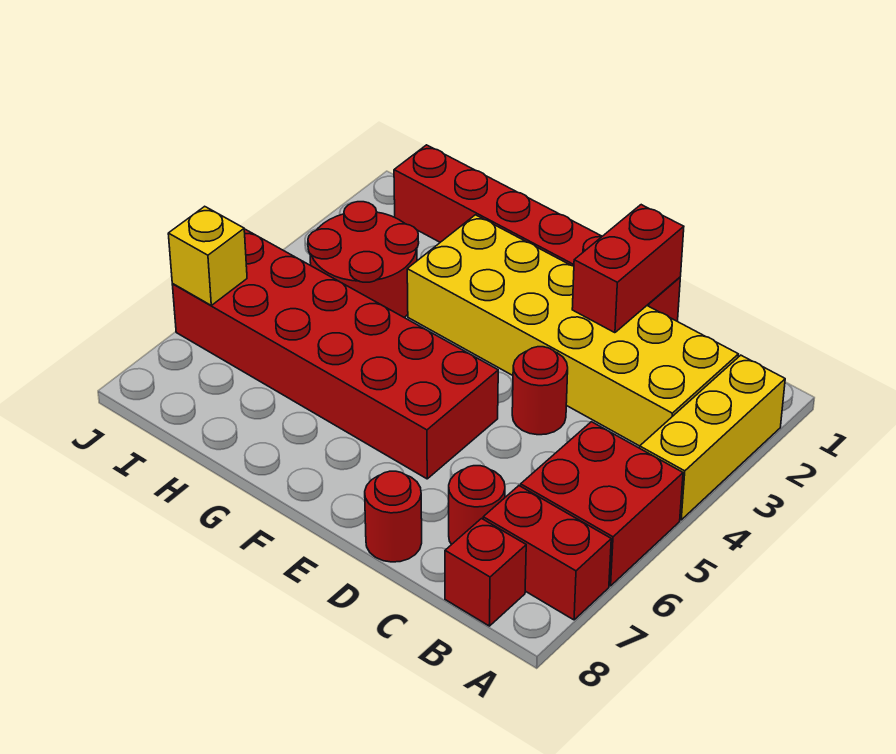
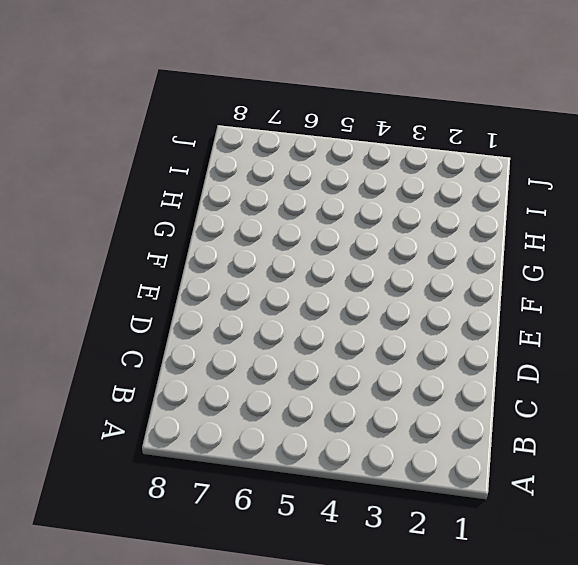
none -> yellow brick A2:A4 level 1
none -> red brick A5:B6 level 1
none -> red brick A7:B7 level 1

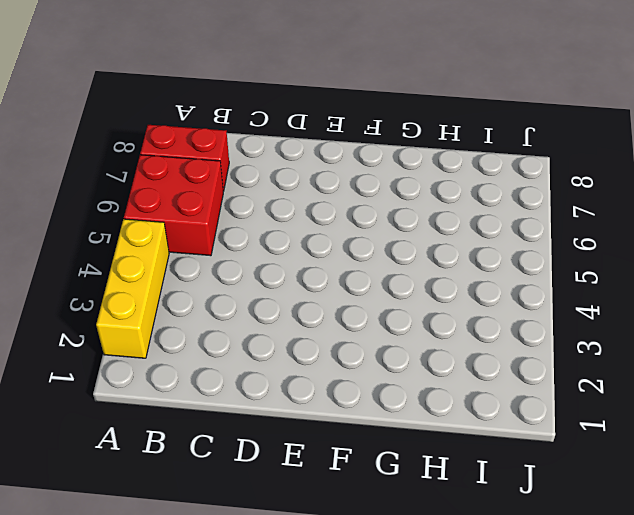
none -> yellow brick B2:G3 level 1
none -> red brick B8 level 1
none -> red round brick C7 level 1

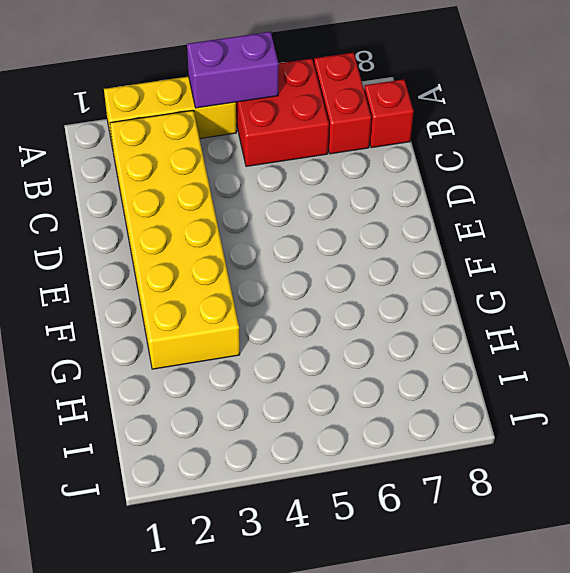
purple brick A4:A5 level 2 -> none
none -> red round brick C7 level 1
none -> red brick D1:I1 level 1
none -> red round brick D4 level 1

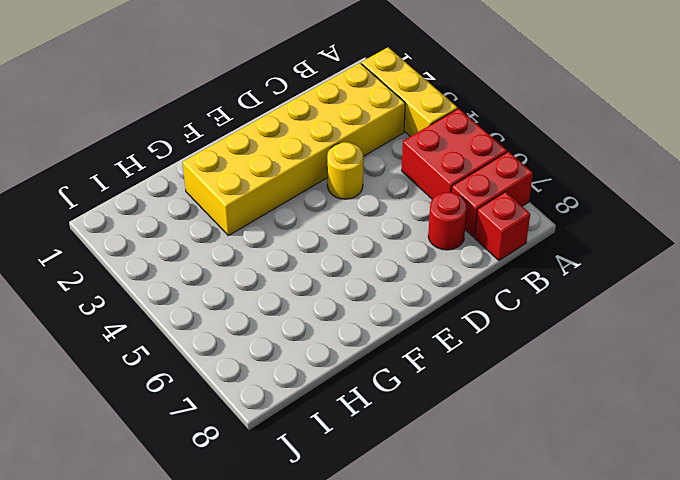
yellow round brick D4 level 1 -> red round brick D4 level 1
none -> red brick D1:I1 level 1
none -> red round brick D8 level 1
none -> red brick E5:J6 level 1

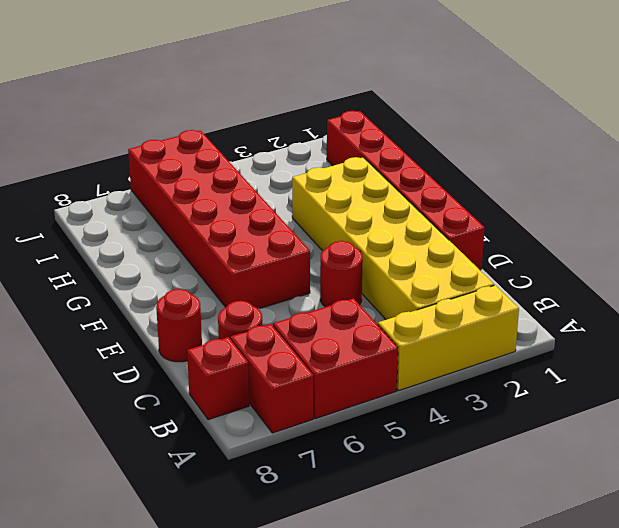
none -> red round brick H3:I4 level 1
none -> red brick D1:D2 level 2
none -> yellow brick J6 level 2

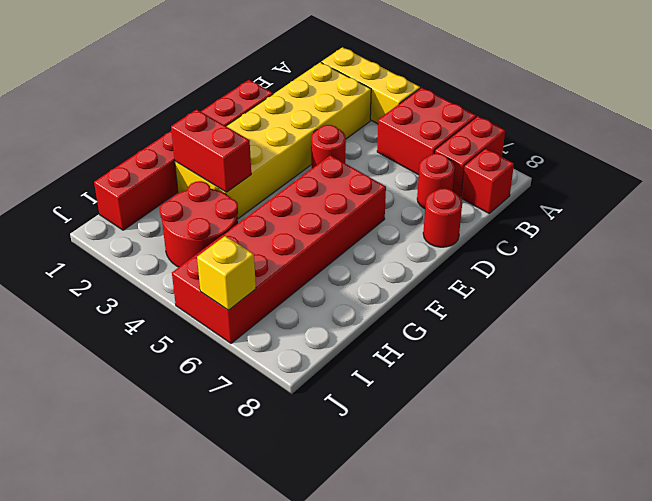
red brick G2:G3 level 2 -> red brick D1:D2 level 2

